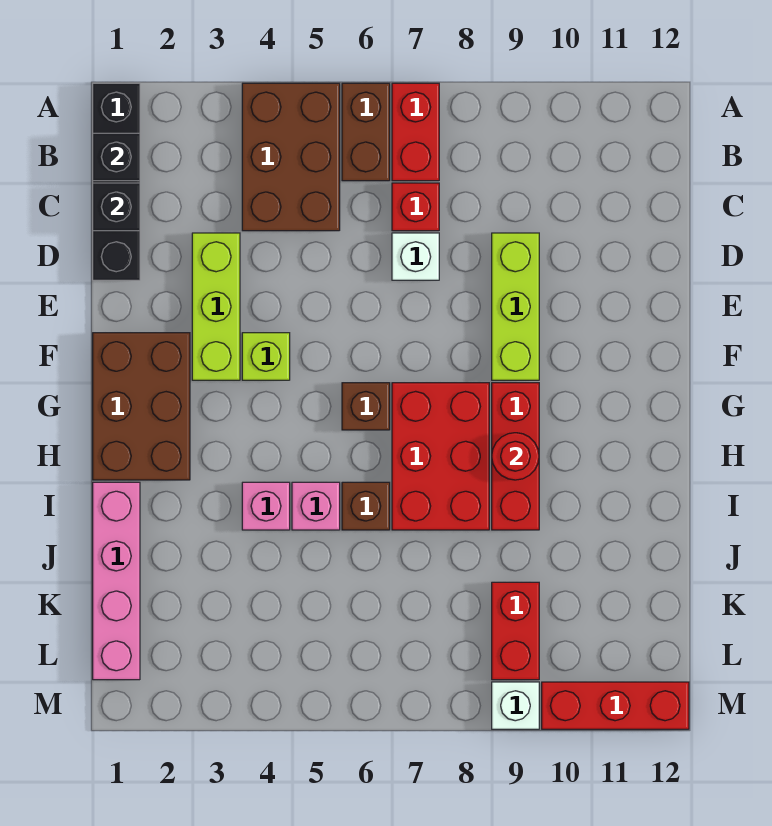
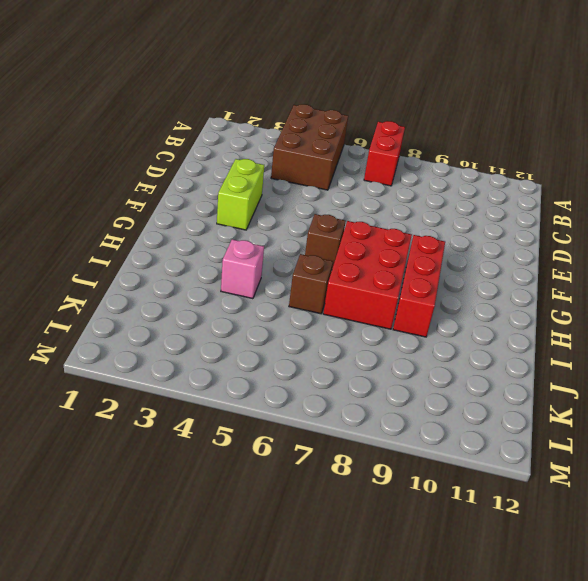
lime brick E3:F3 level 1 -> lime brick D3:F3 level 1
none -> black brick A1:D1 level 1
none -> brown brick A6:B6 level 1
none -> red brick C7 level 1

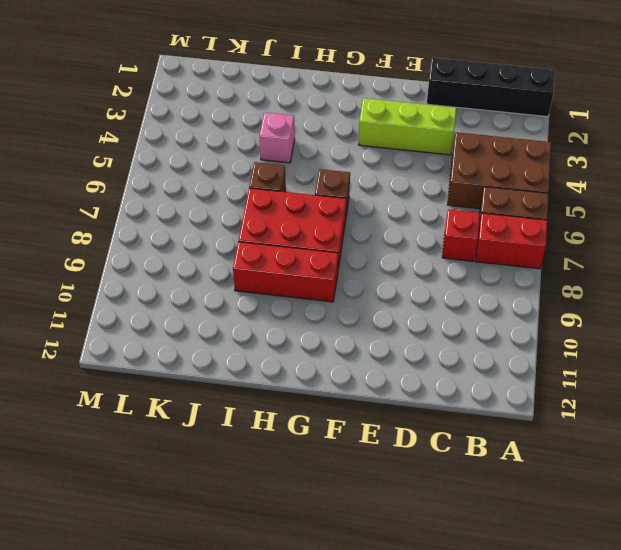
none -> white brick D7 level 1
none -> lime brick D9:F9 level 1
none -> brown brick F1:H2 level 1

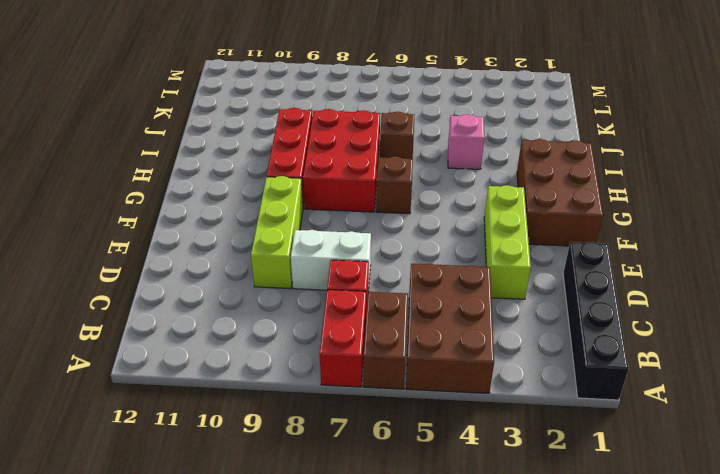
white brick D7:D8 level 1 -> white brick D7 level 1
none -> lime brick F4 level 1
none -> pink brick I1:L1 level 1
none -> pink brick I5 level 1

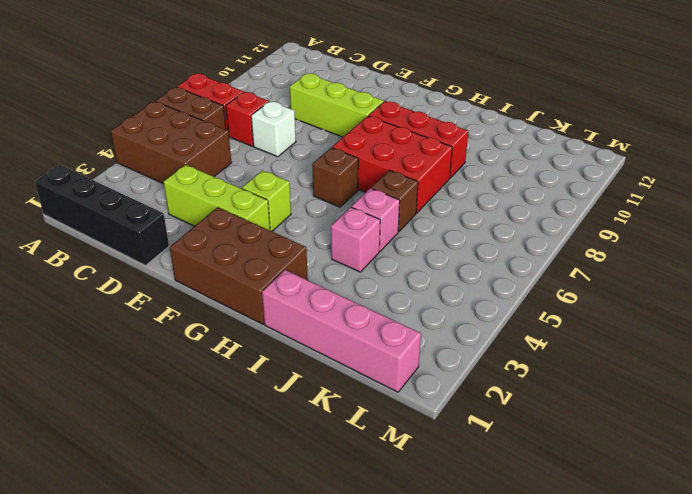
none -> red brick K9:L9 level 1
none -> white brick M9 level 1
none -> red brick M10:M12 level 1

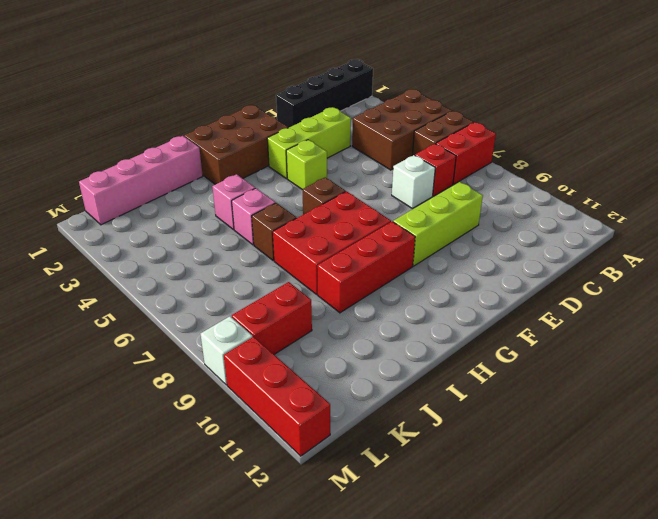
none -> black brick B1 level 2
none -> black brick C1 level 2
none -> red round brick H9 level 2

